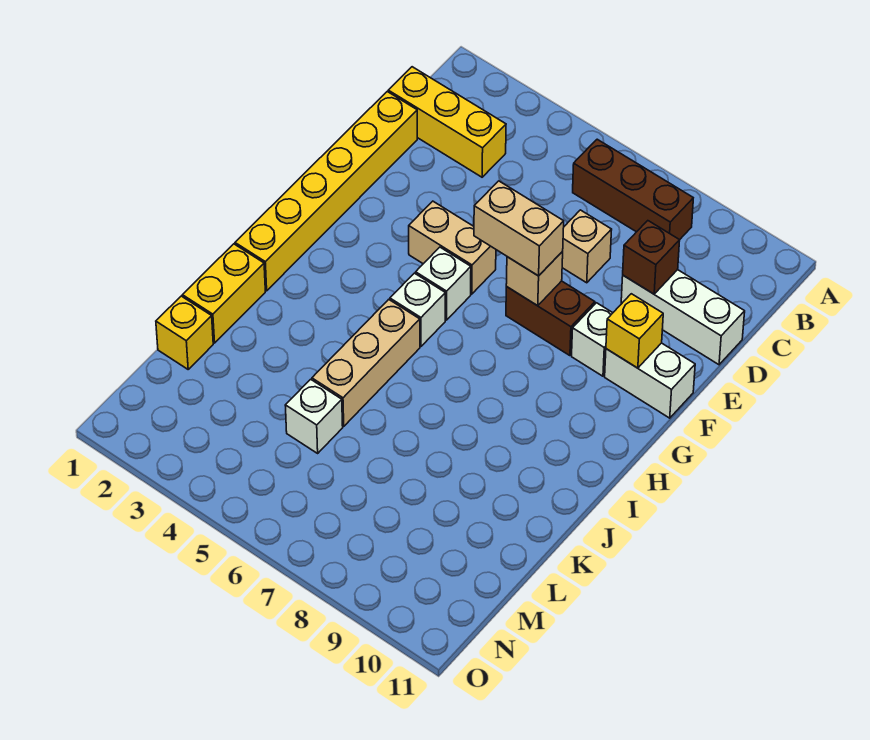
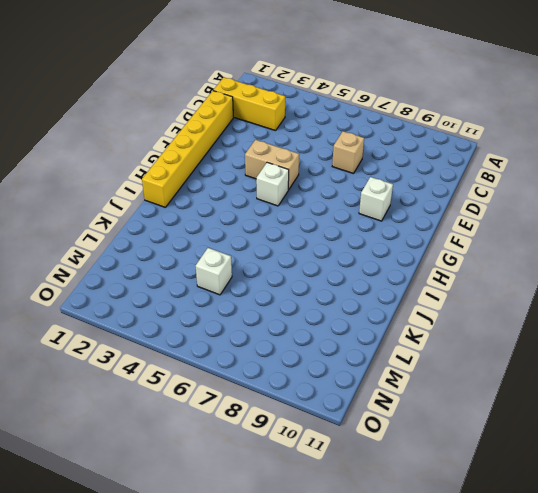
none -> brown brick B6:B8 level 1
none -> white brick D9:D11 level 1
none -> brown brick F7:F8 level 1

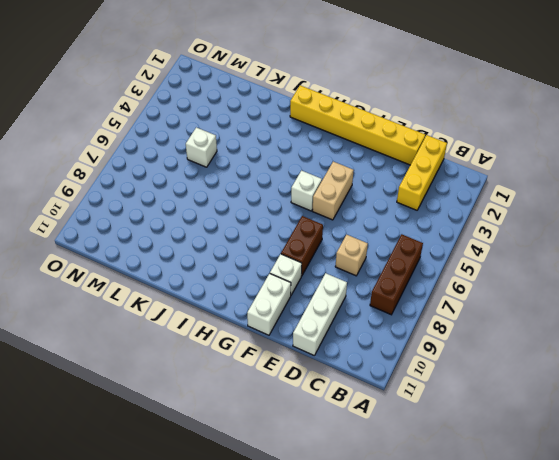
none -> white brick H5 level 1
none -> tan brick I5:K5 level 1
none -> yellow brick J1:K1 level 1

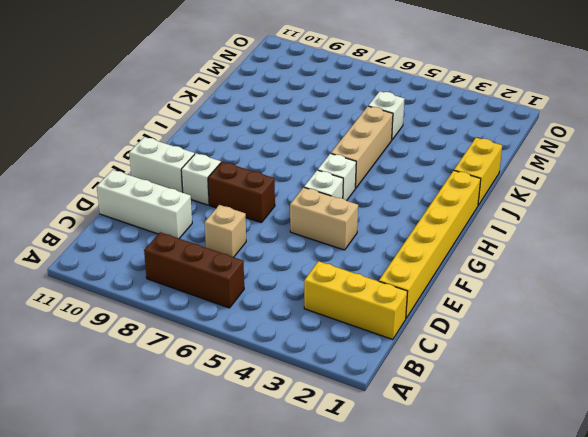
none -> yellow brick L1 level 1
none -> brown brick D9 level 2
none -> tan brick F7 level 2

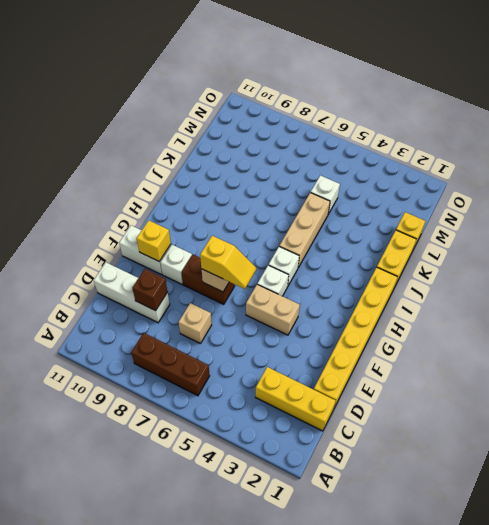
yellow slope F6:F7 level 3 top 7 -> tan brick F6:F7 level 3

